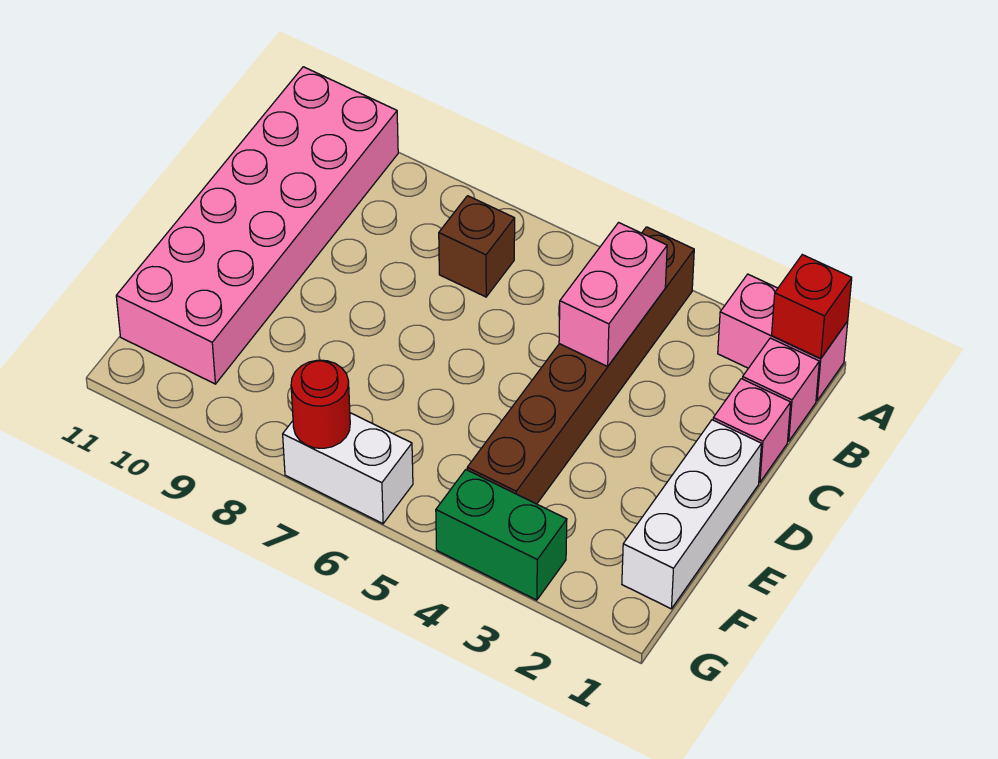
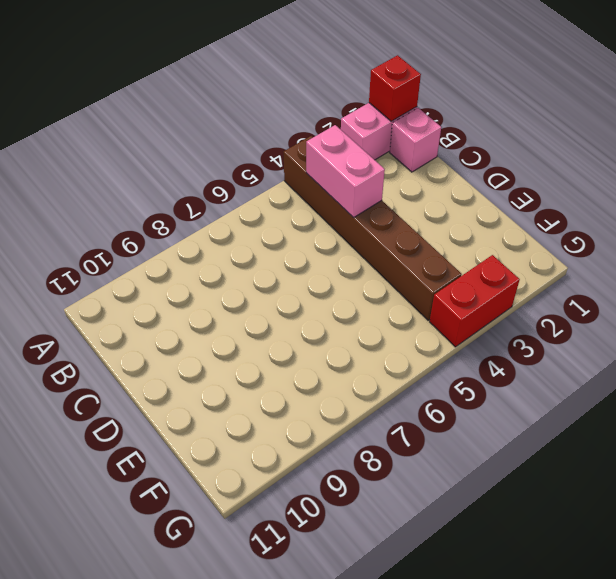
red brick G3:G4 level 1 -> green brick G3:G4 level 1
none -> pink brick A10:F11 level 1
none -> brown brick B7 level 1
none -> pink brick C1 level 1

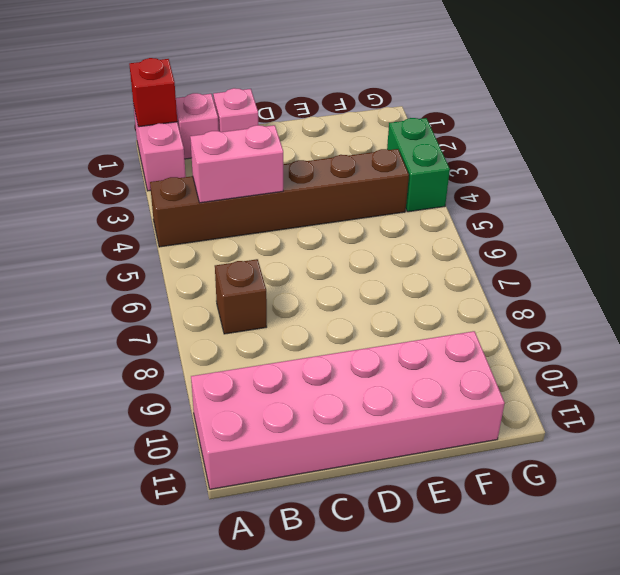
none -> white brick D1:F1 level 1
none -> white brick G6:G7 level 1
none -> red round brick G7 level 2

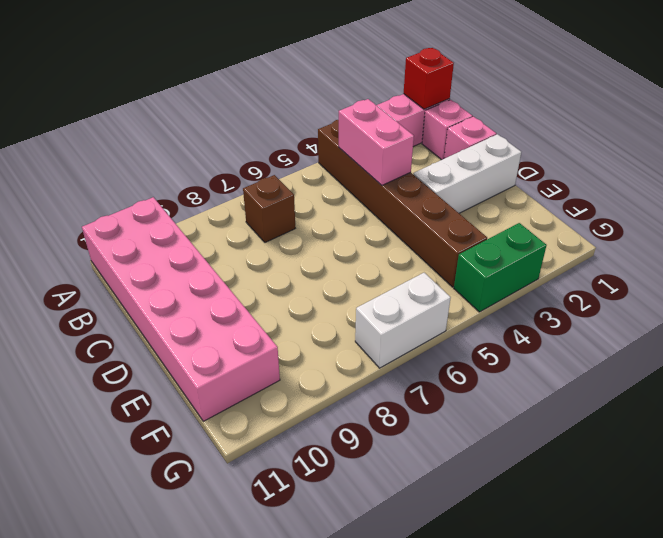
white brick D1:D3 level 1 -> white brick D1:F1 level 1
none -> red round brick G7 level 2

